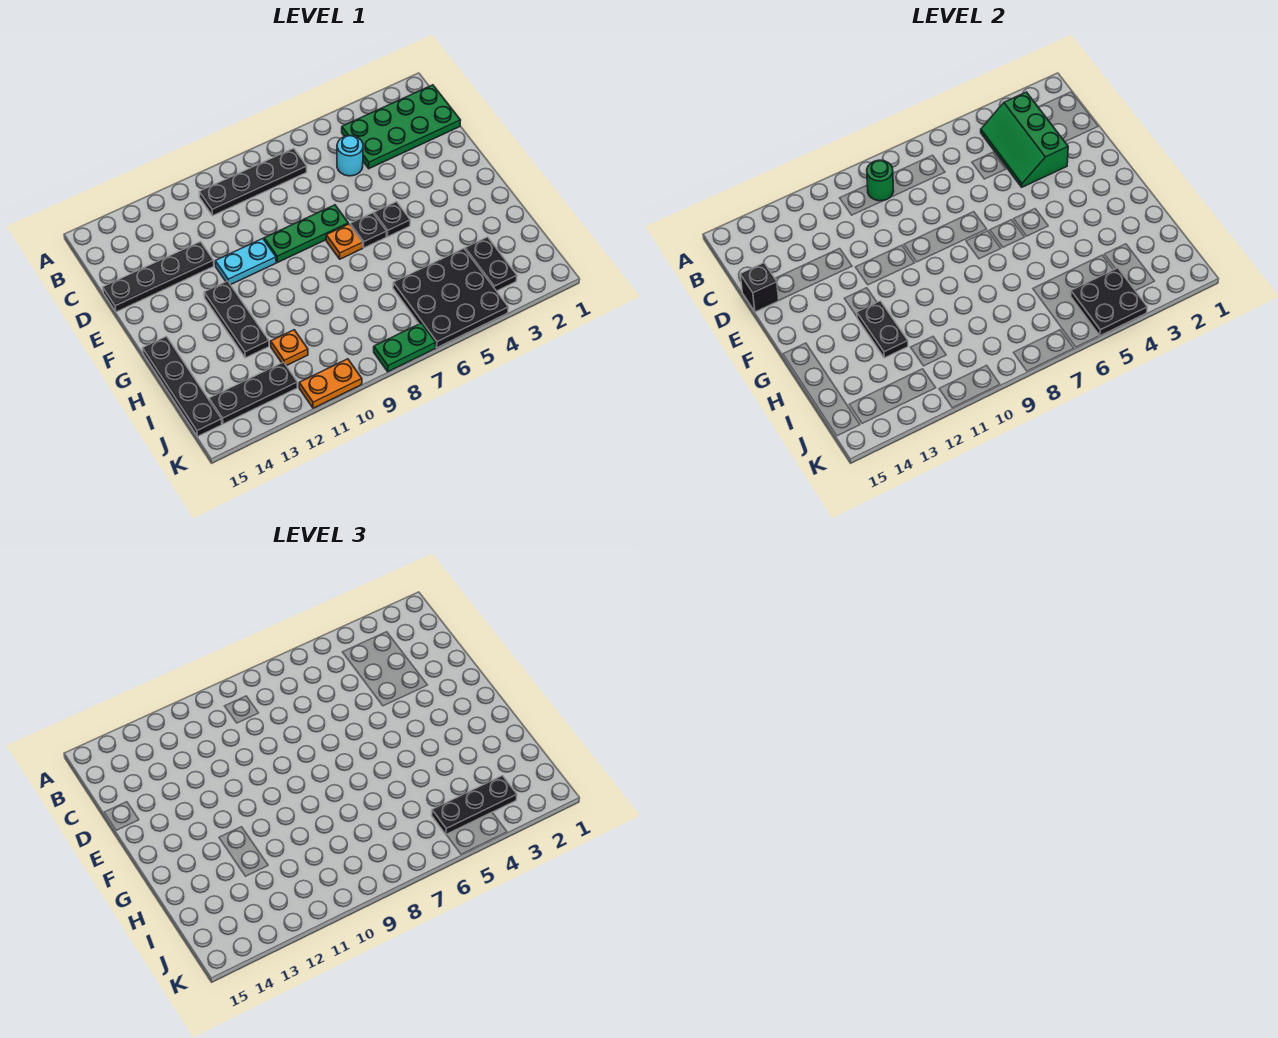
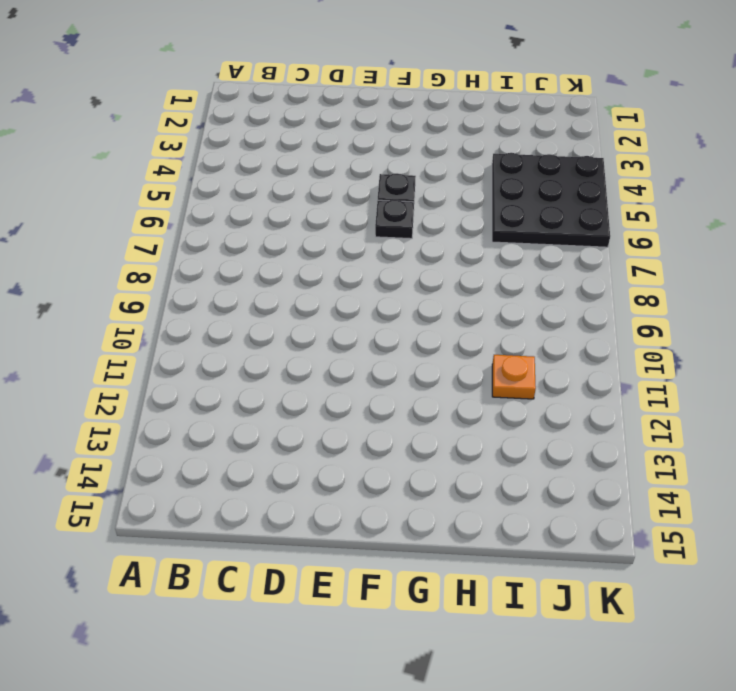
none -> green plate B1:C4 level 1
none -> black plate B7:B10 level 1
none -> cyan round brick C5 level 1

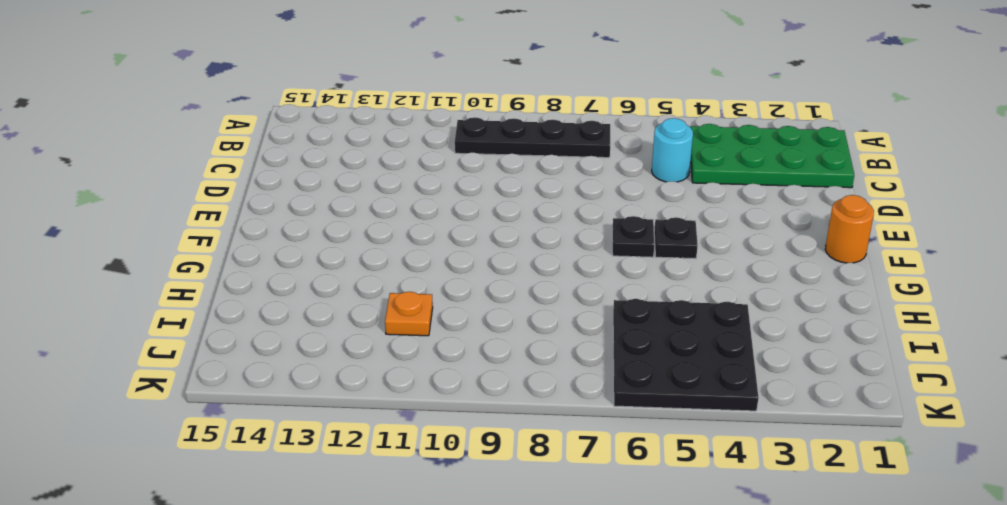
orange round brick F1 level 1 -> none
none -> black plate D12:D15 level 1
none -> green plate E7:E9 level 1
none -> cyan plate E10:E11 level 1

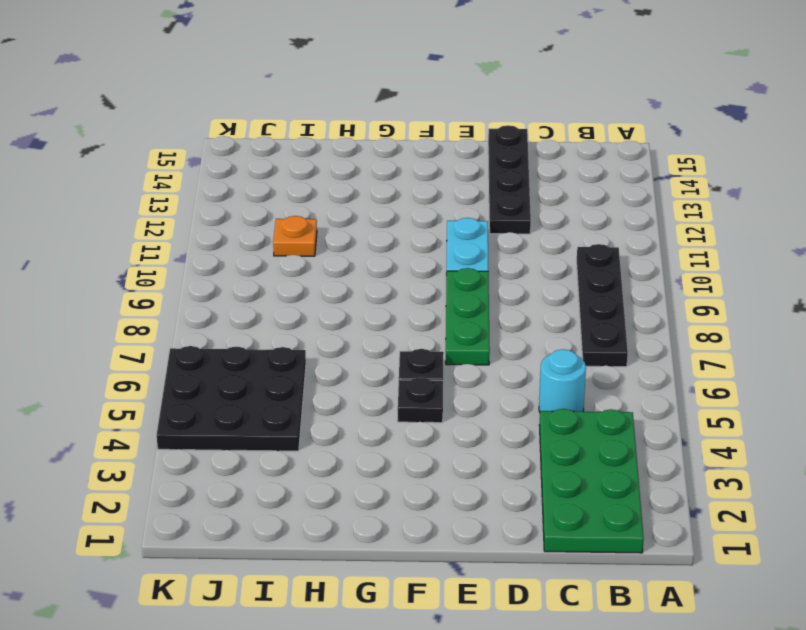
none -> orange plate F7 level 1
none -> black plate F12:H12 level 1
none -> black plate G15:J15 level 1

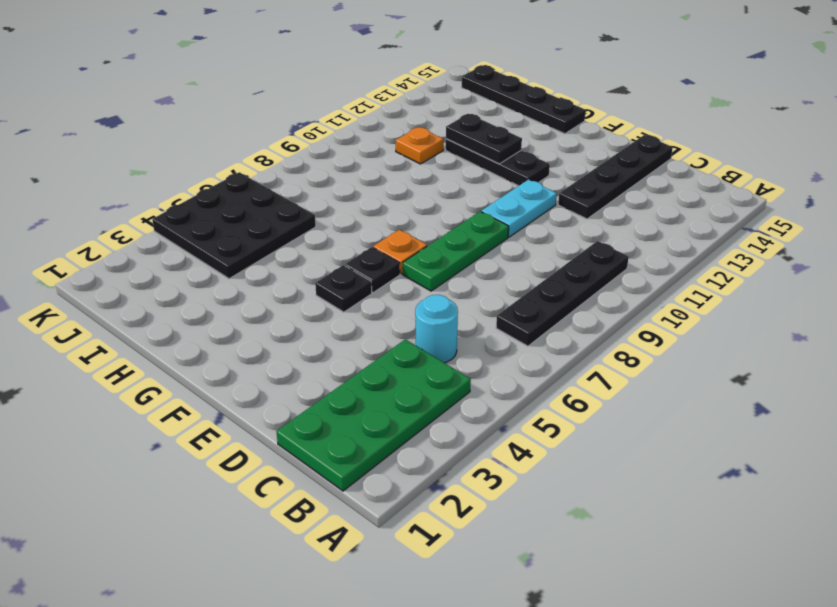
none -> black plate I3:J3 level 1
none -> black plate J12:J14 level 1
none -> green plate K7:K8 level 1

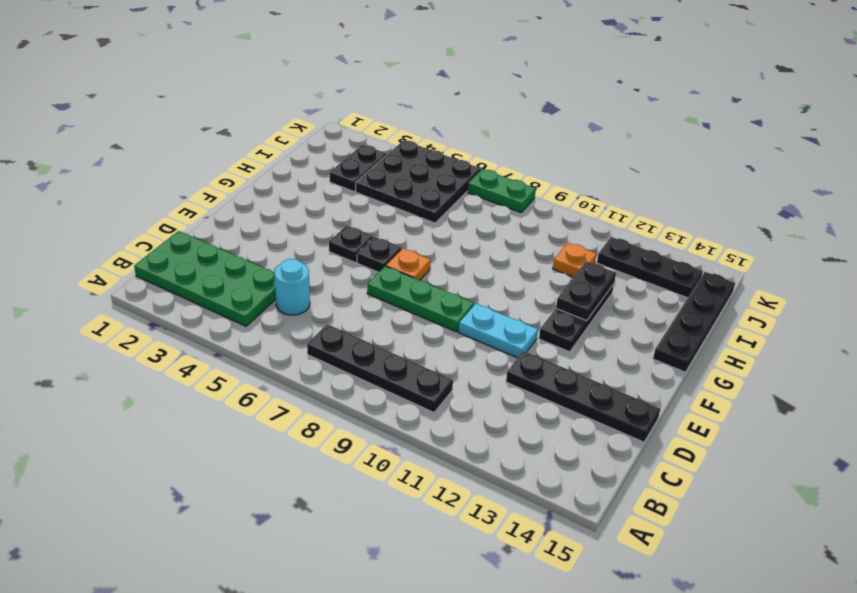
none -> orange plate K10:K11 level 1
none -> green slope B3:D4 level 2 top 3
none -> green round brick B9 level 2

